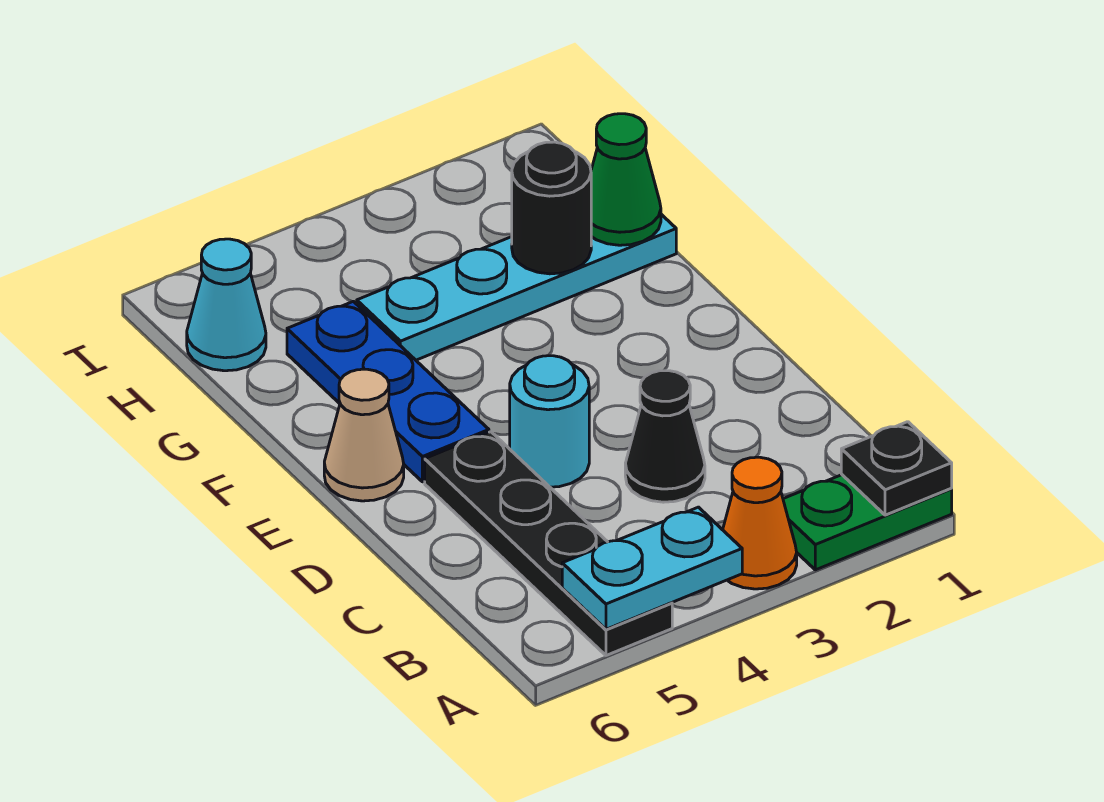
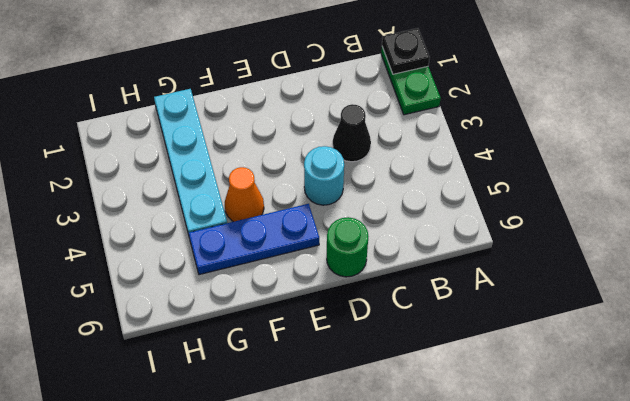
green round brick D6 level 1 -> none
orange cone F4 level 1 -> orange cone A3 level 1
none -> black plate A5:D5 level 1
none -> tan cone E6 level 1
none -> cyan cone H6 level 1

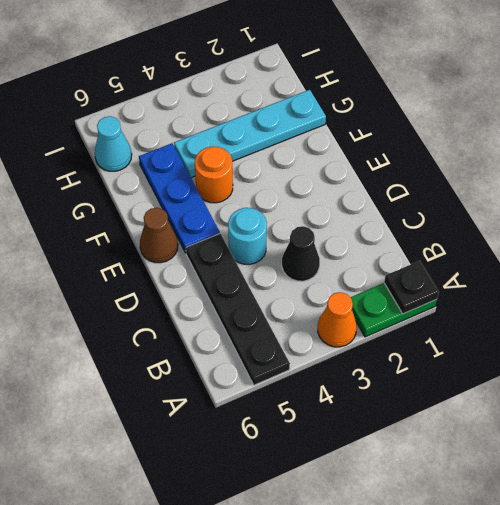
brown cone E6 level 1 -> tan cone E6 level 1
orange round brick F4 level 1 -> none
none -> cyan plate A4:A5 level 2
none -> green cone G1 level 2
none -> black round brick G2 level 2

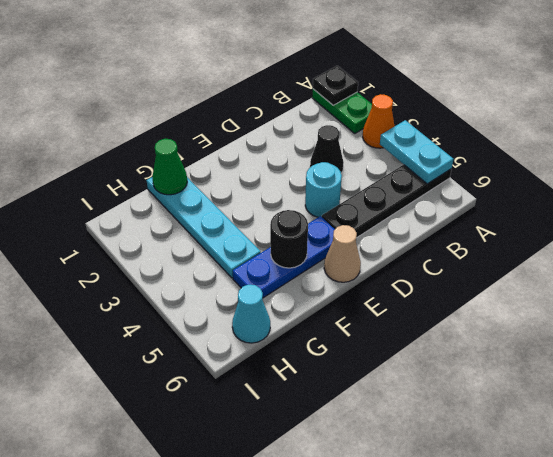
black round brick F5 level 2 -> black round brick G2 level 2

